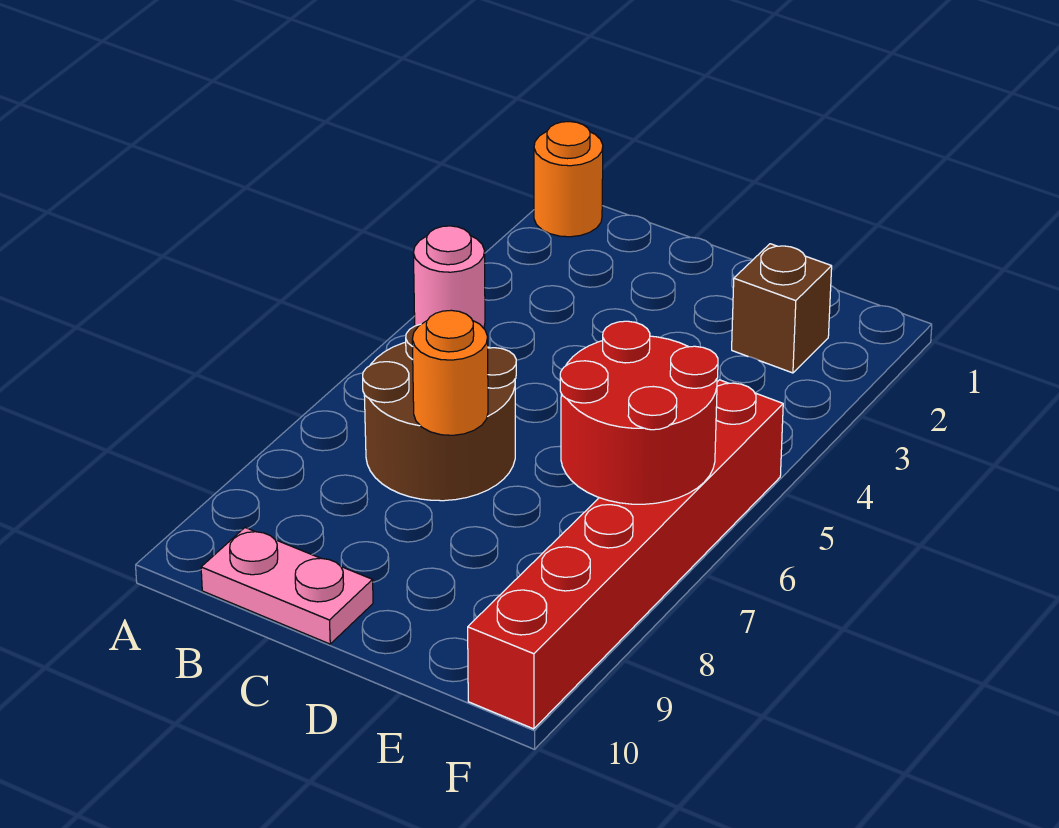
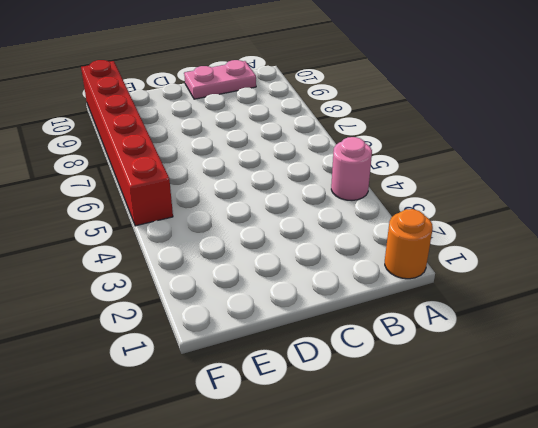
none -> brown round brick B6:C7 level 1
none -> brown brick E2 level 1

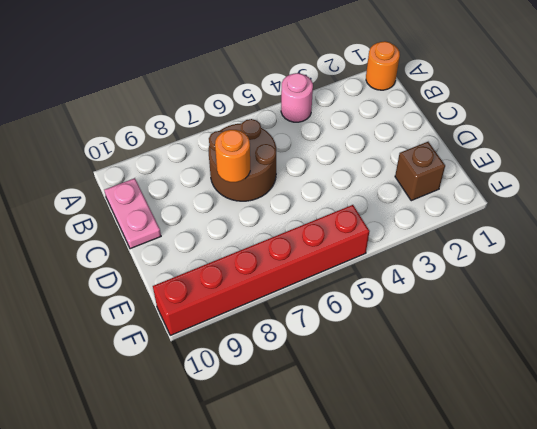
none -> red round brick E6:F7 level 2

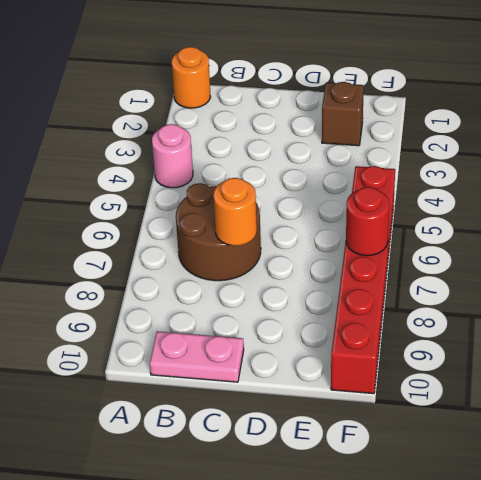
red round brick F7 level 2 -> red round brick E6:F7 level 2

